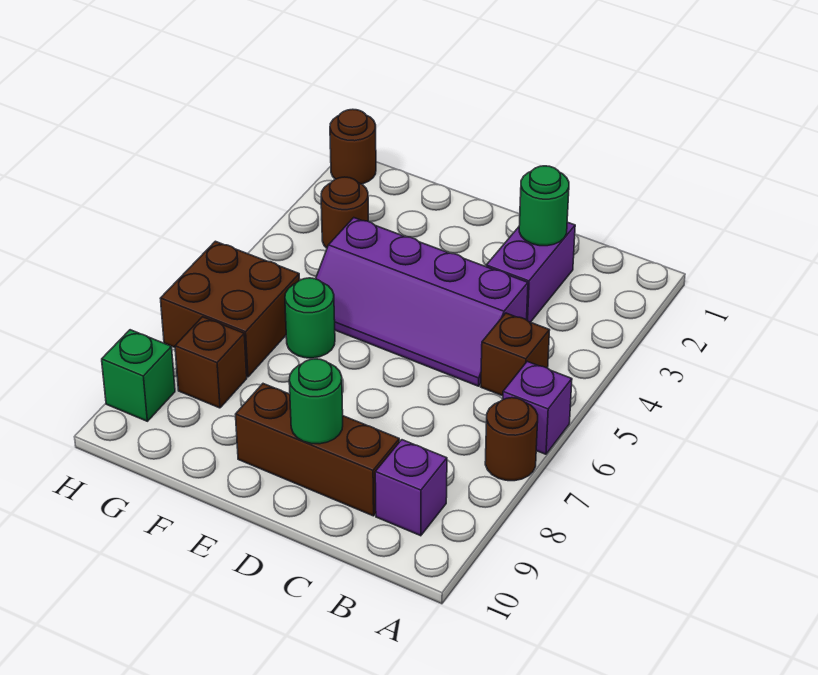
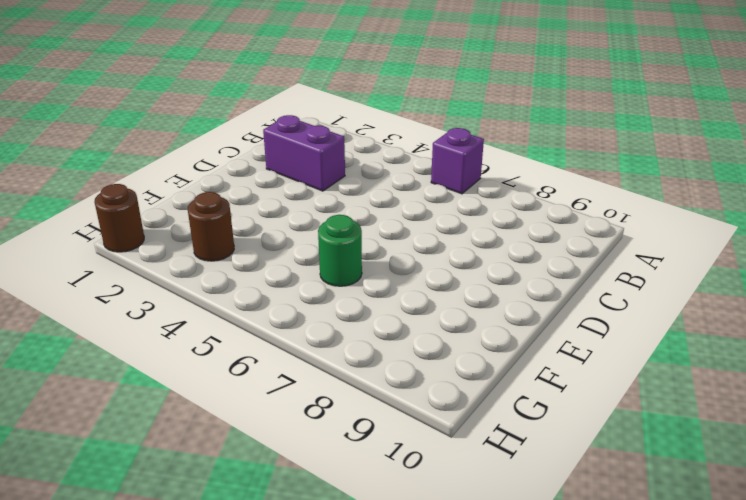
none -> brown round brick A7 level 1
none -> brown brick B5 level 1
none -> purple brick B9 level 1

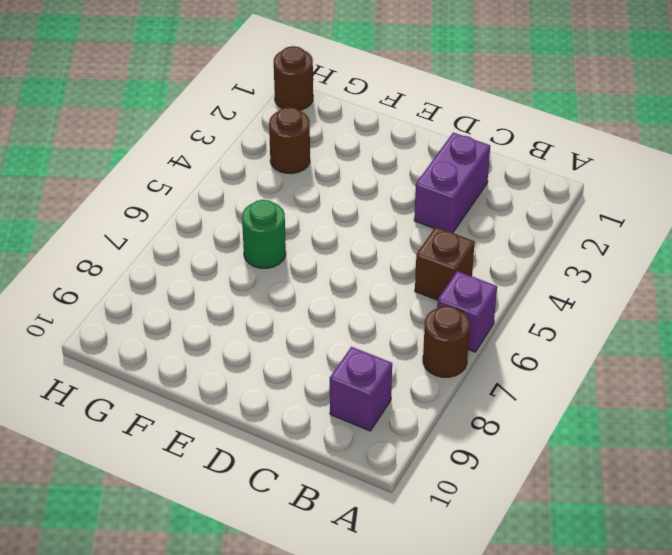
none -> purple slope C4:F5 level 1 top 4
none -> brown brick C9:E9 level 1
none -> brown brick G6:H7 level 1

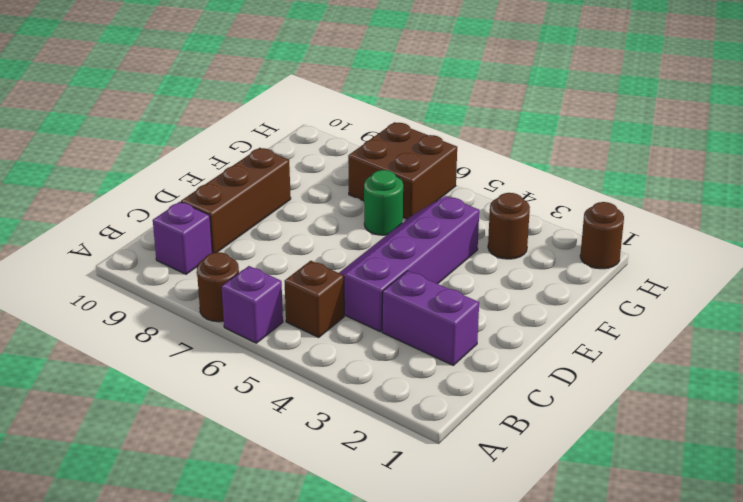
none -> brown brick G8 level 1
none -> green brick H9 level 1
none -> green round brick C2 level 2

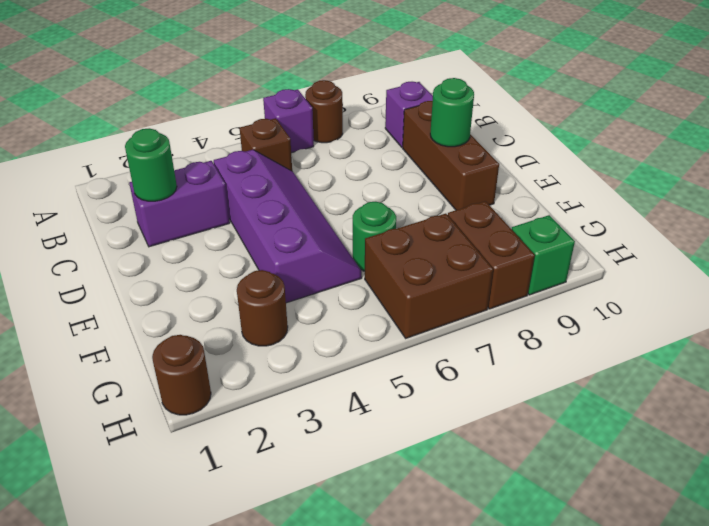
brown brick G8:H8 level 1 -> brown brick G8 level 1

